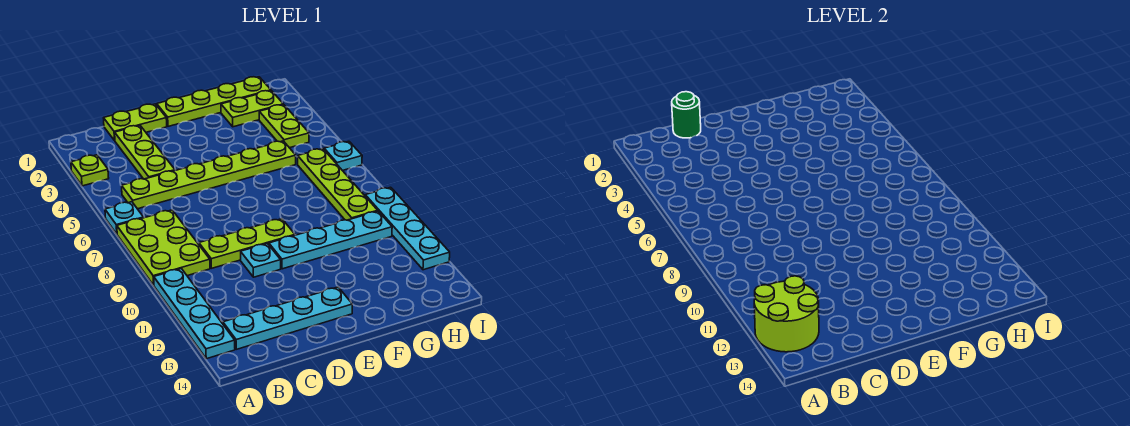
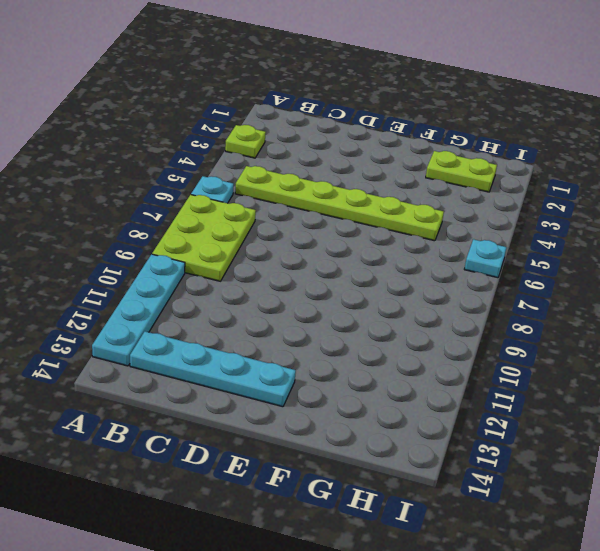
none -> lime plate C1:D1 level 1
none -> lime plate C2:C4 level 1
none -> lime plate C9:E9 level 1

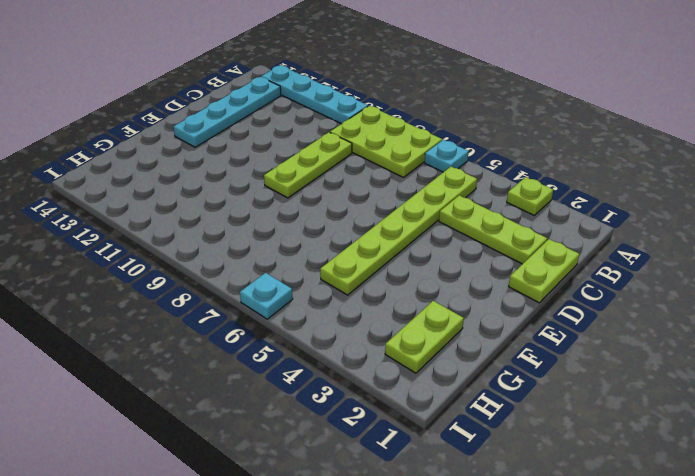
none -> cyan plate D10 level 1
none -> lime plate E1:H1 level 1
none -> cyan plate E10:H10 level 1

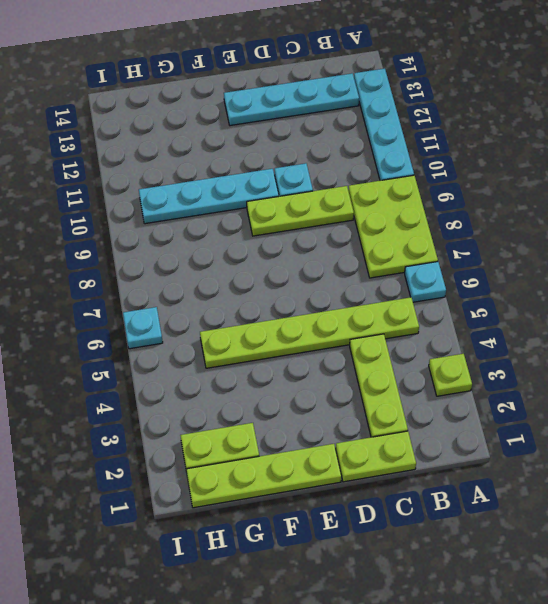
none -> lime plate H3:H4 level 1
none -> lime plate H6:H9 level 1
none -> cyan plate I9:I12 level 1

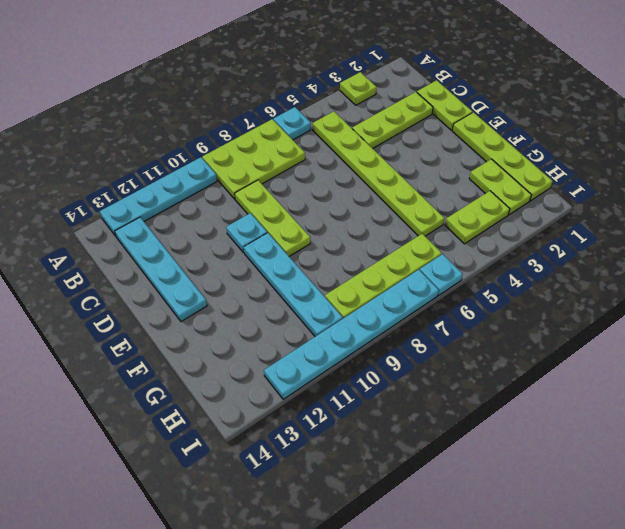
cyan plate I7:I12 level 1 -> cyan plate I9:I12 level 1
none -> lime round brick A12:B13 level 2
none -> green round brick C1 level 2

